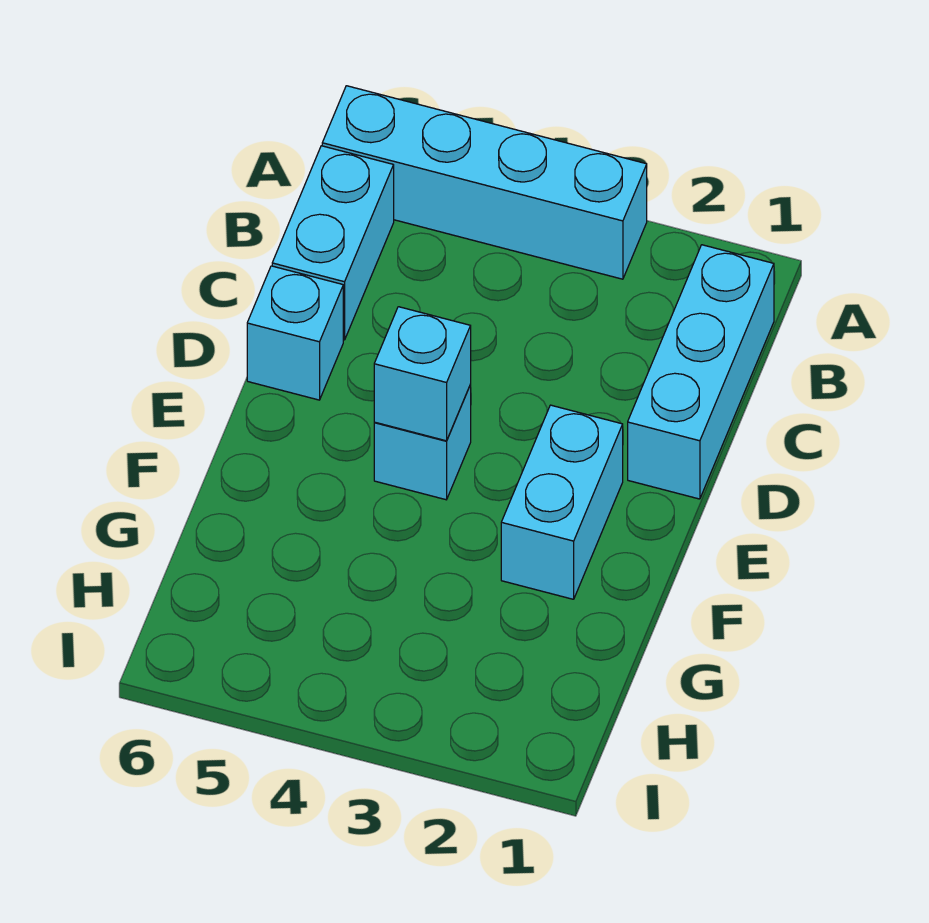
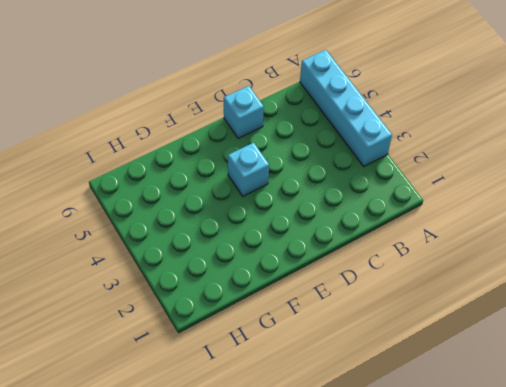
none -> cyan brick B1:D1 level 1
none -> cyan brick B6:C6 level 1

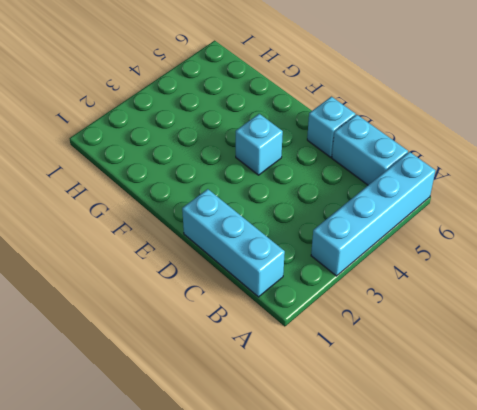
none -> cyan brick E2:F2 level 1
none -> cyan brick E4 level 2

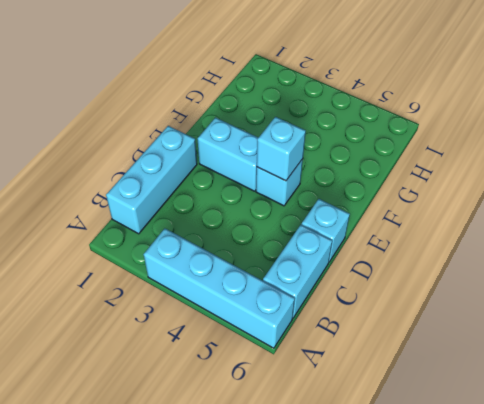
cyan brick E2:E3 level 1 -> cyan brick E2:F2 level 1

